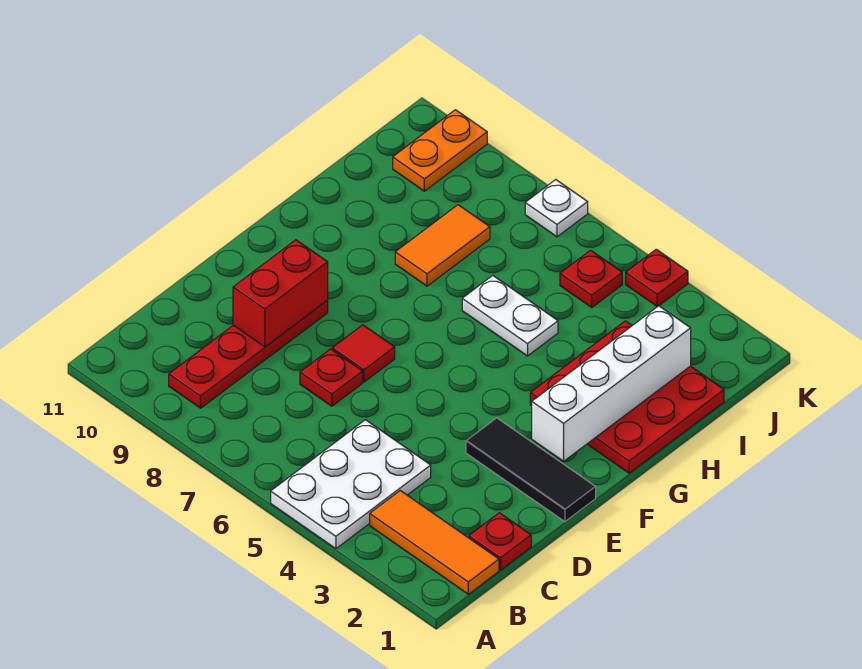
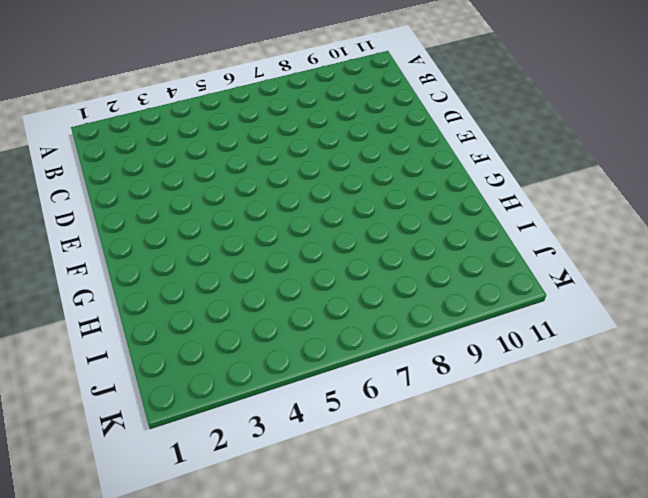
none -> white plate A4:C5 level 1
none -> orange tile B1:B3 level 1
none -> red plate B9:E9 level 1

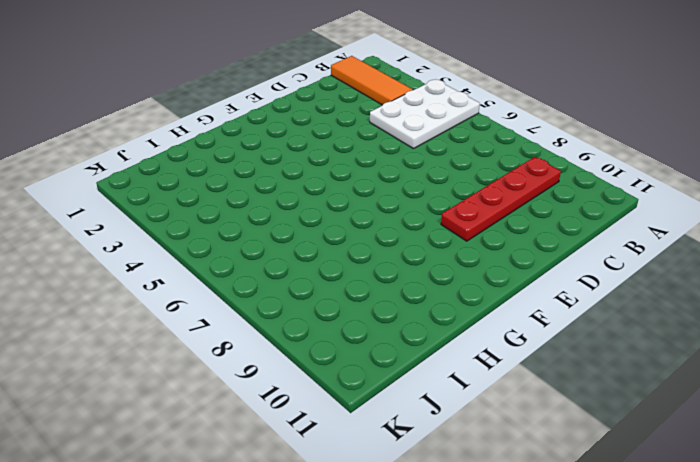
none -> red plate C1 level 1
none -> red plate D7 level 1
none -> black tile E1:E3 level 1

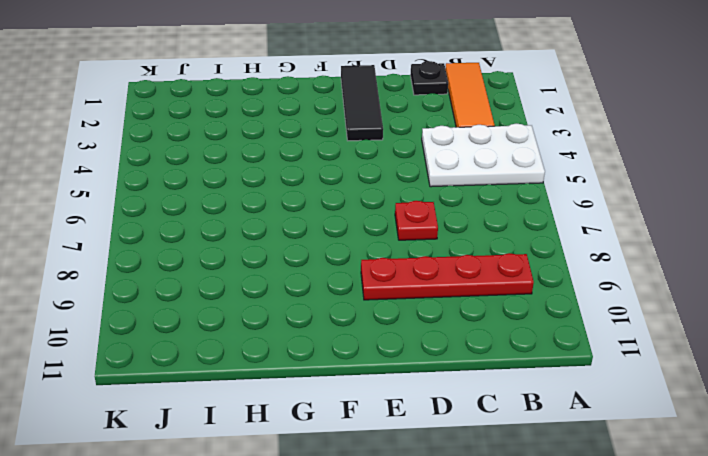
black plate C1 level 1 -> red plate C1 level 1
none -> red tile E7 level 1
none -> red plate G1:I3 level 1
none -> white plate H5:H6 level 1

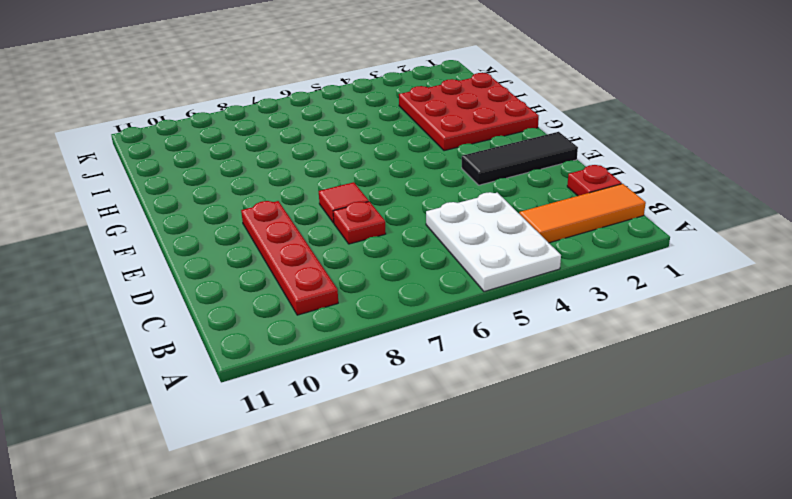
none -> white plate H5:H6 level 1
none -> orange tile H8:I8 level 1
none -> red plate J5 level 1

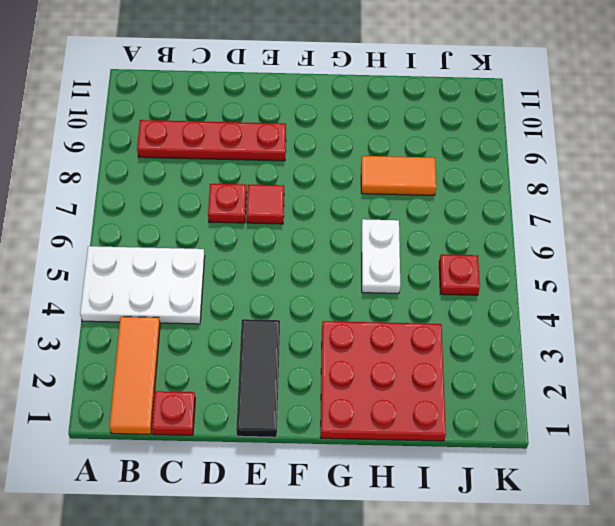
none -> orange plate J10:K10 level 1
none -> red plate K4 level 1
none -> white plate K7 level 1

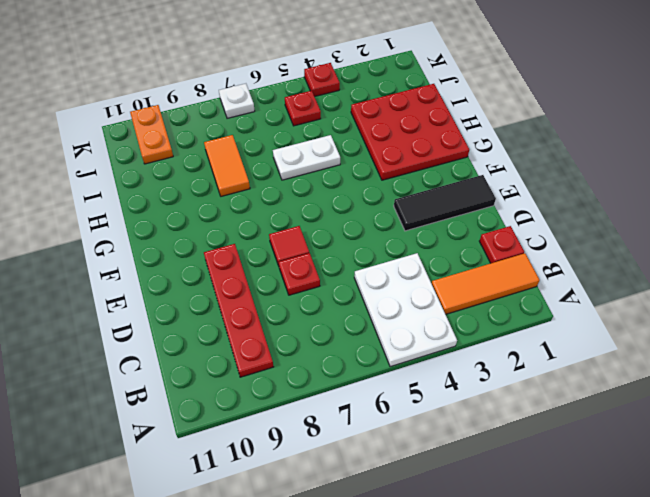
none -> red brick D9:E9 level 2
none -> white brick F2:I2 level 2

